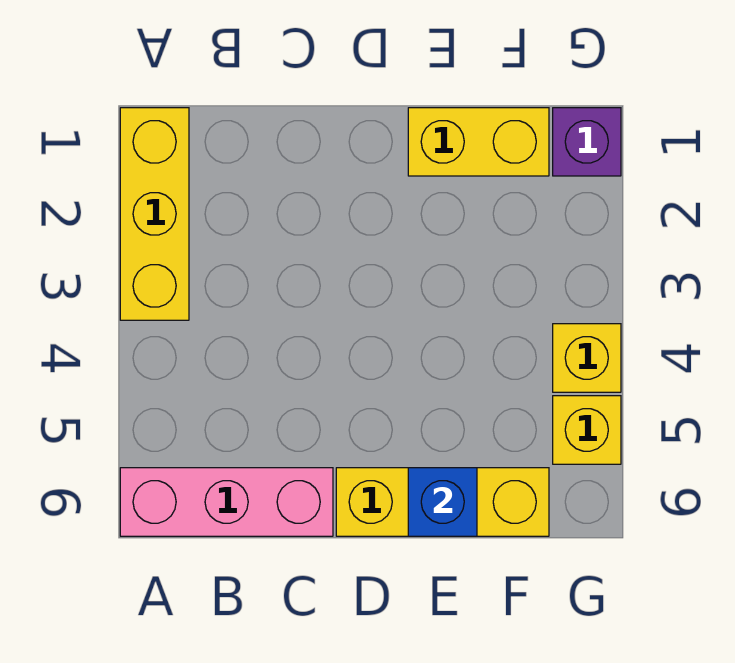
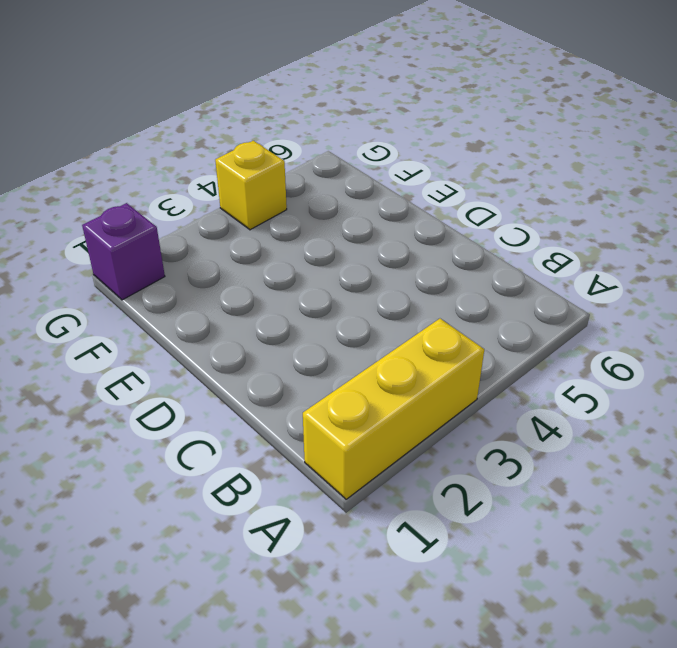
none -> pink brick A6:C6 level 1
none -> yellow brick D6:F6 level 1

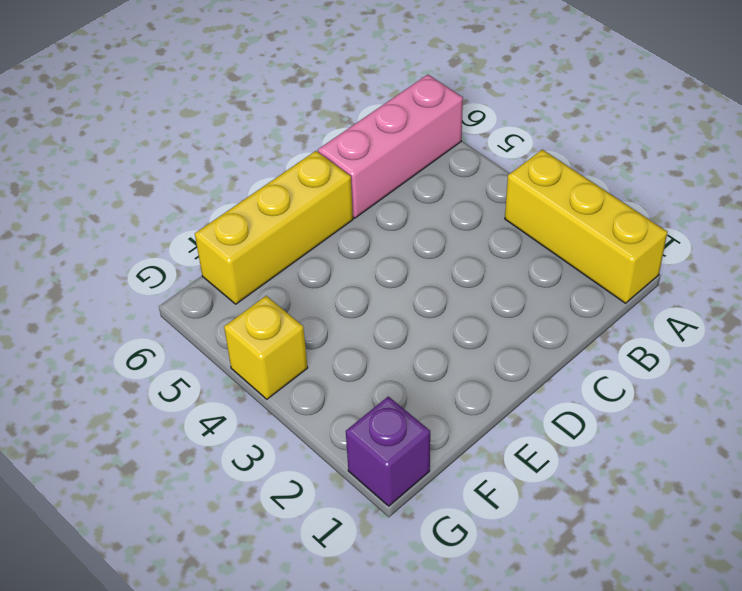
none -> yellow brick E1:F1 level 1
none -> yellow brick G5 level 1

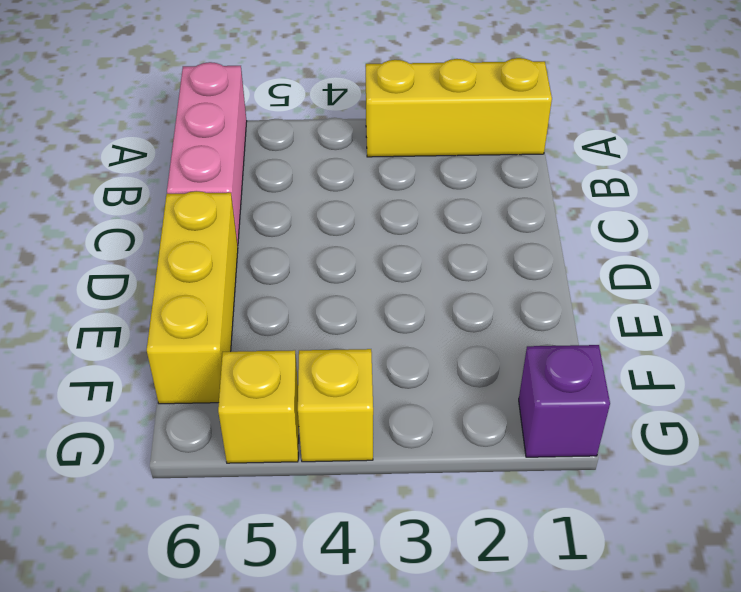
none -> yellow brick E1:F1 level 1
none -> blue brick E6 level 2

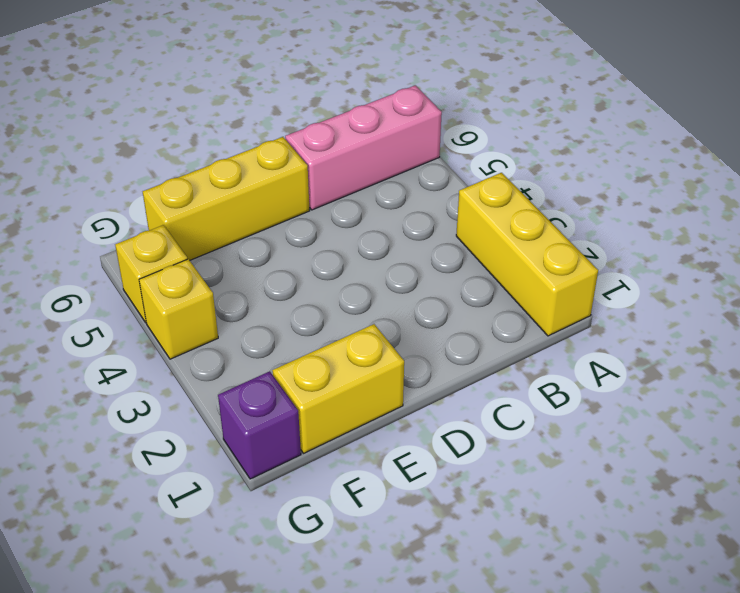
none -> blue brick E6 level 2

